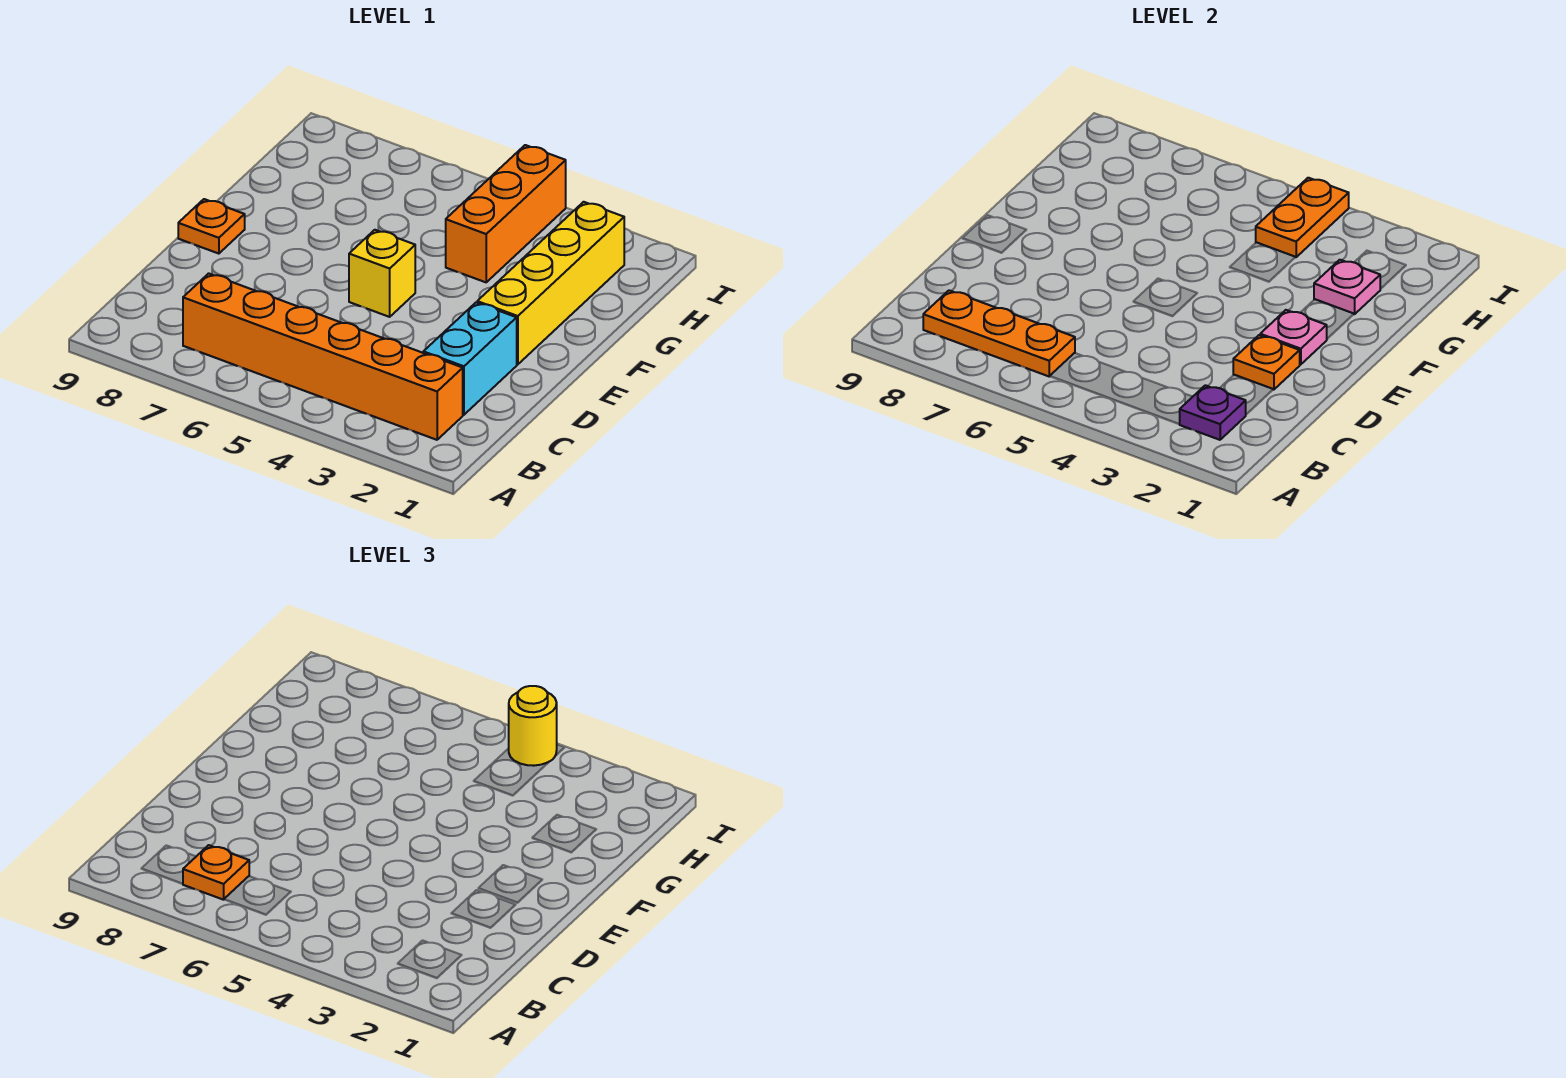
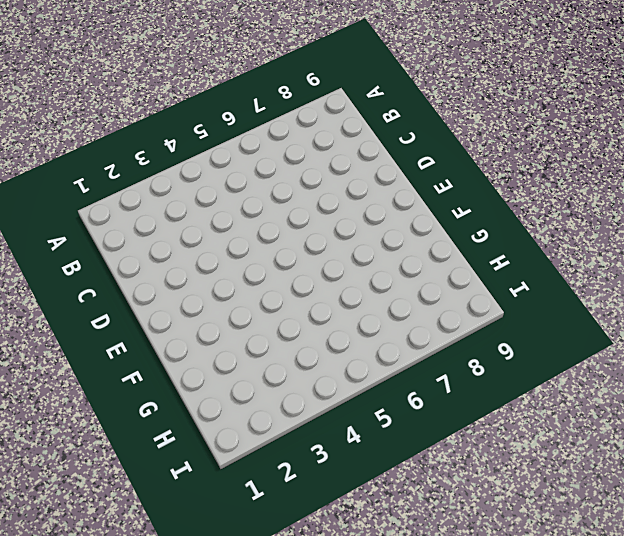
none -> orange brick B2:B7 level 1
none -> cyan brick C2:D2 level 1
none -> yellow brick E2:H2 level 1

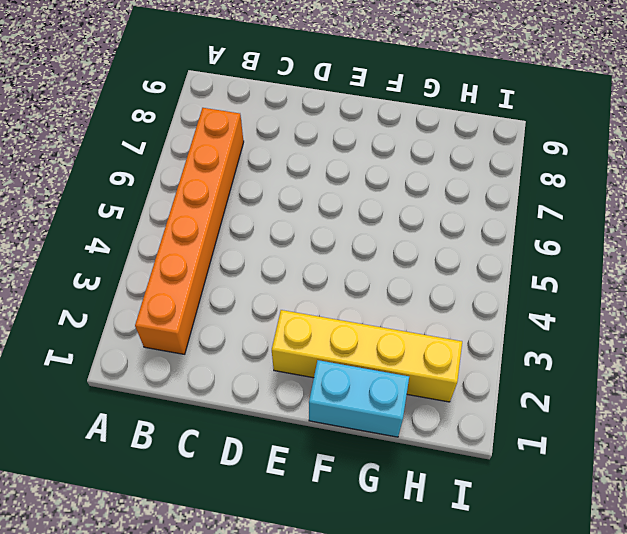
cyan brick F1:G1 level 1 -> cyan brick C2:D2 level 1
none -> yellow brick E5 level 1
none -> orange plate E9 level 1
none -> orange brick G4:I4 level 1

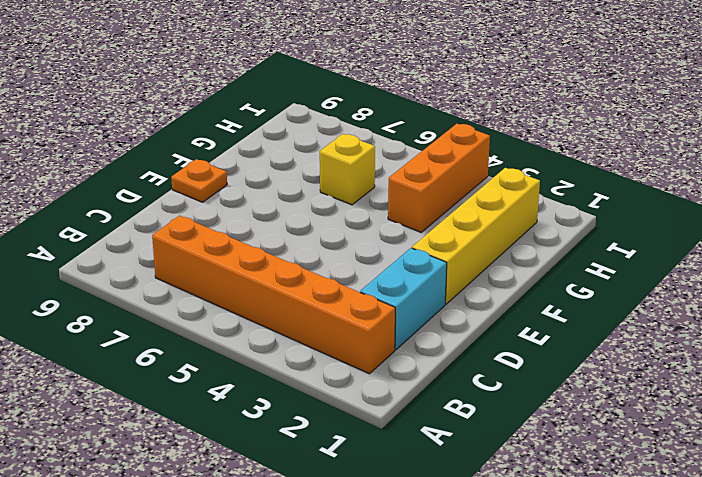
yellow brick G6 level 1 -> yellow brick E5 level 1
none -> purple plate B2 level 2
none -> orange plate B6:B8 level 2
none -> orange plate D2 level 2

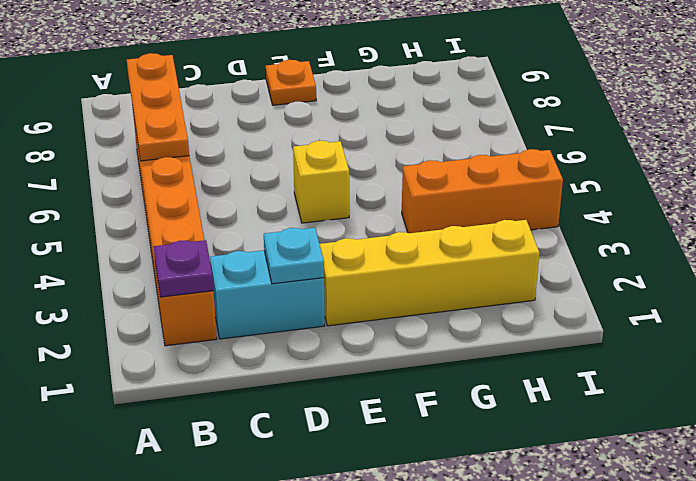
cyan plate D2 level 2 -> orange plate D2 level 2
none -> pink plate E2 level 2
none -> pink plate G2 level 2
none -> orange plate H4:I4 level 2

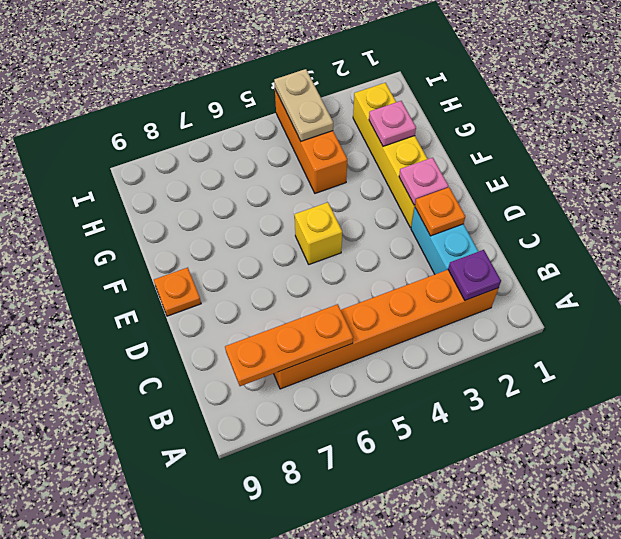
tan plate H4:I4 level 2 -> orange plate H4:I4 level 2
none -> orange plate B7 level 3
none -> yellow round brick I4 level 3

